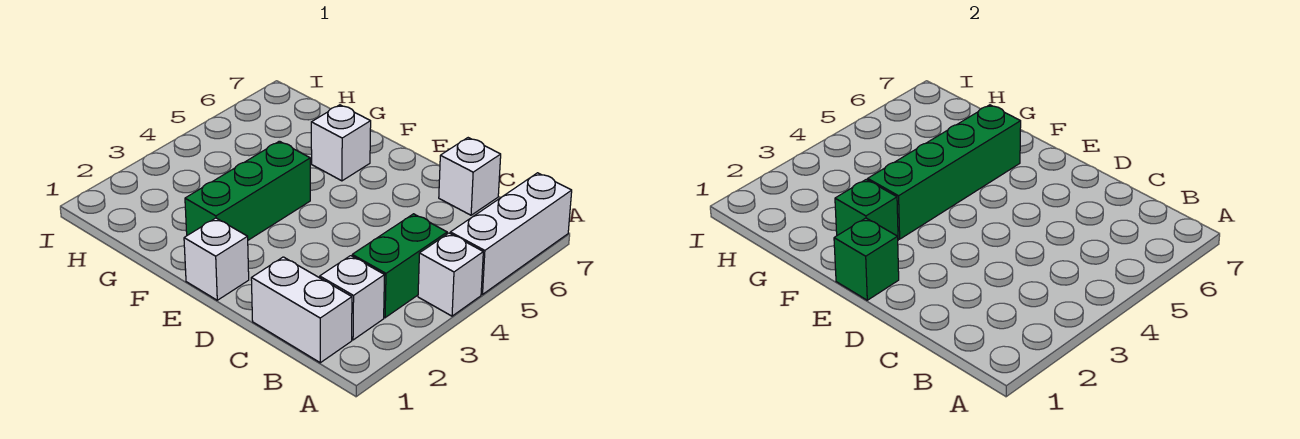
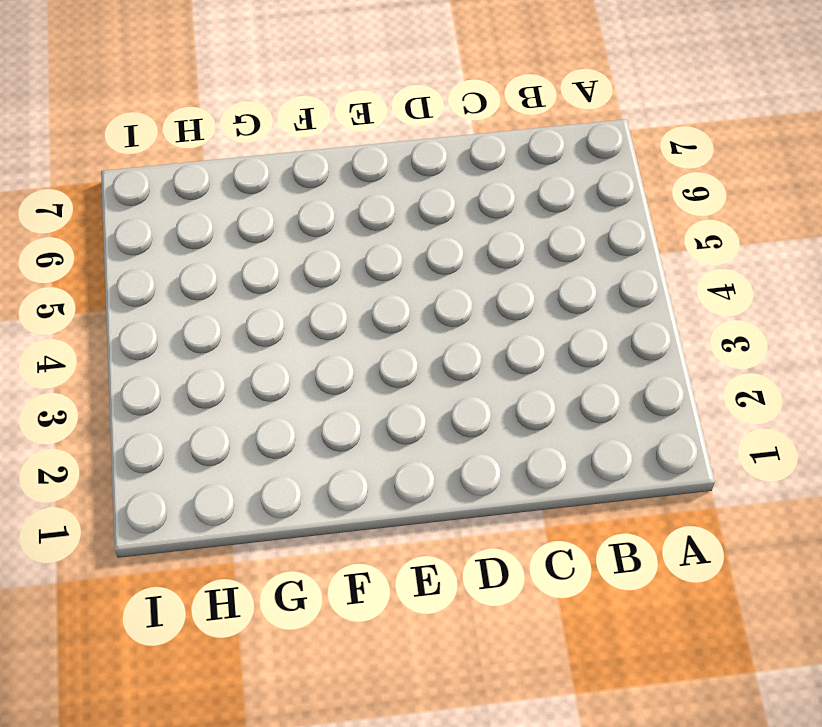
none -> white brick A4 level 1
none -> white brick A5:A7 level 1
none -> white brick B1:C1 level 1

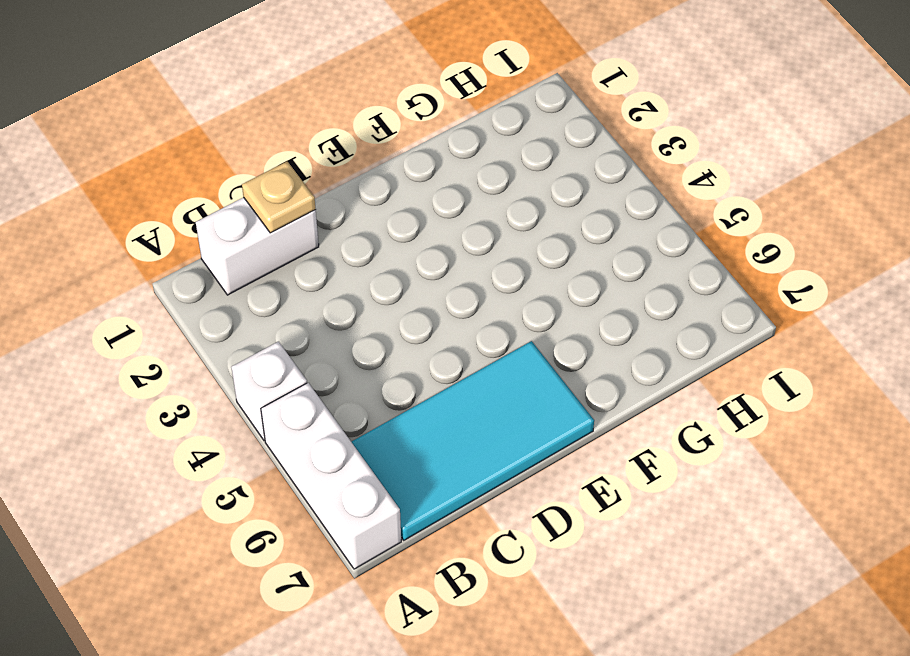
cyan tile B6:E7 level 1 -> white brick C7 level 1
tan plate C1 level 2 -> none
none -> white brick B2 level 1
none -> green brick B3:B4 level 1
none -> white brick E1 level 1

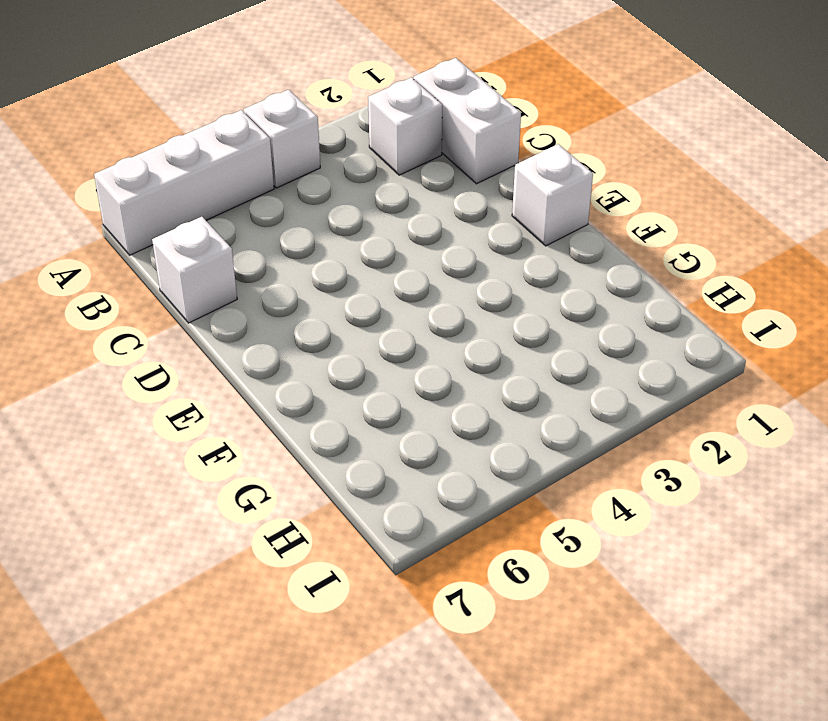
none -> green brick B3:B4 level 1
none -> green brick F2:F4 level 1
none -> white brick F6 level 1

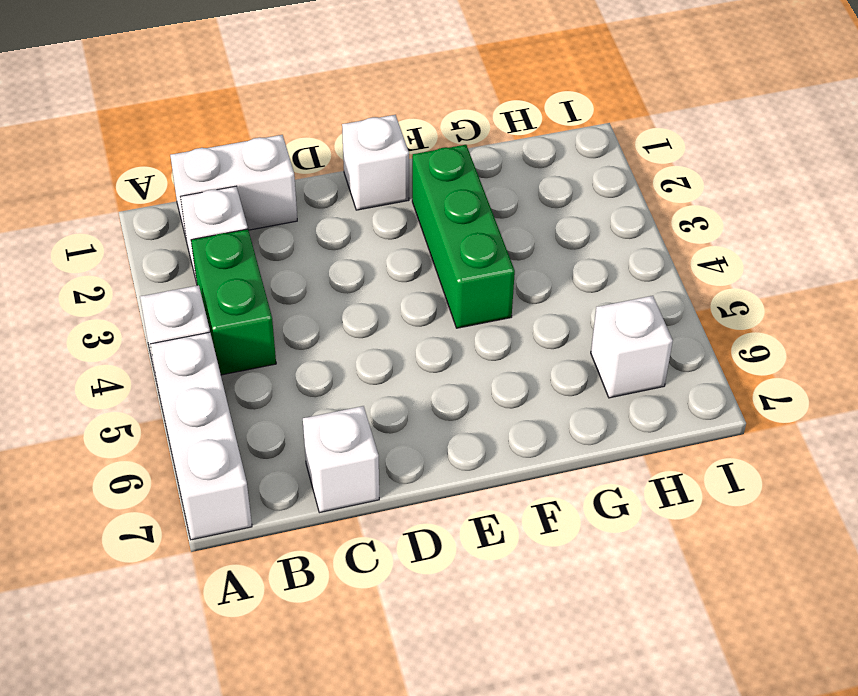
white brick H6 level 1 -> white brick F6 level 1
none -> green brick E1 level 2
none -> green brick F2 level 2
none -> green brick F3:F6 level 2

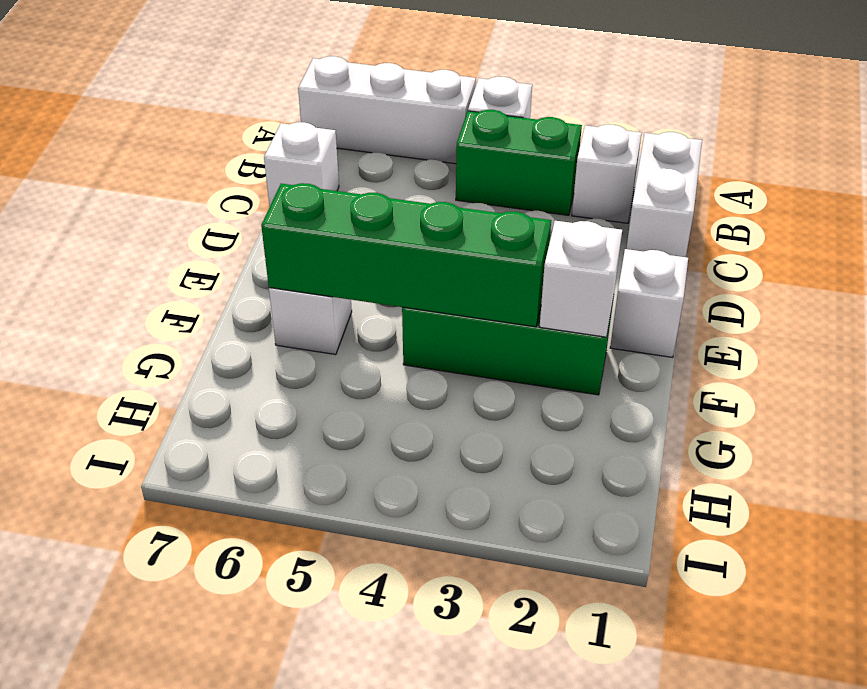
white brick F2 level 2 -> green brick F2 level 2
none -> green brick E1 level 2

